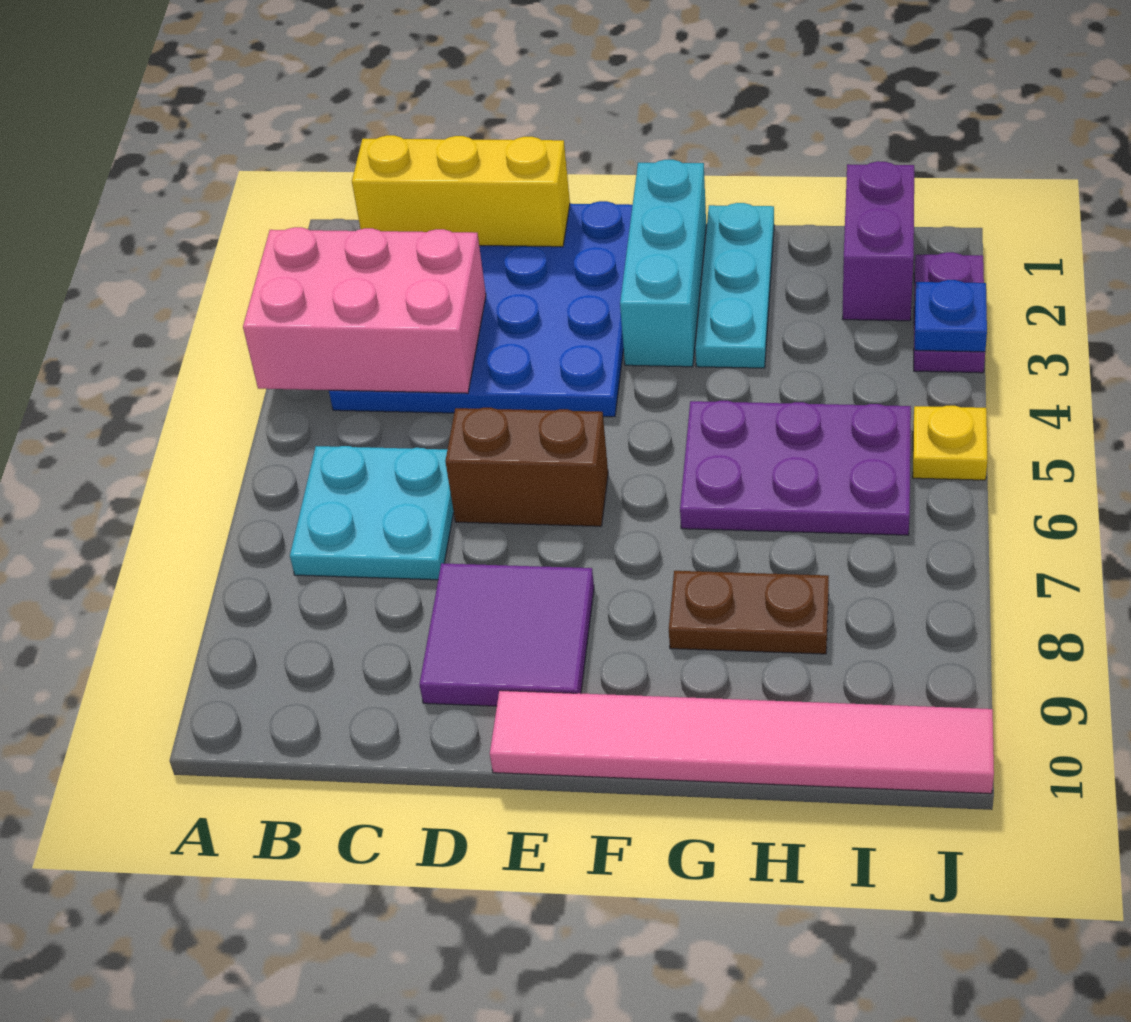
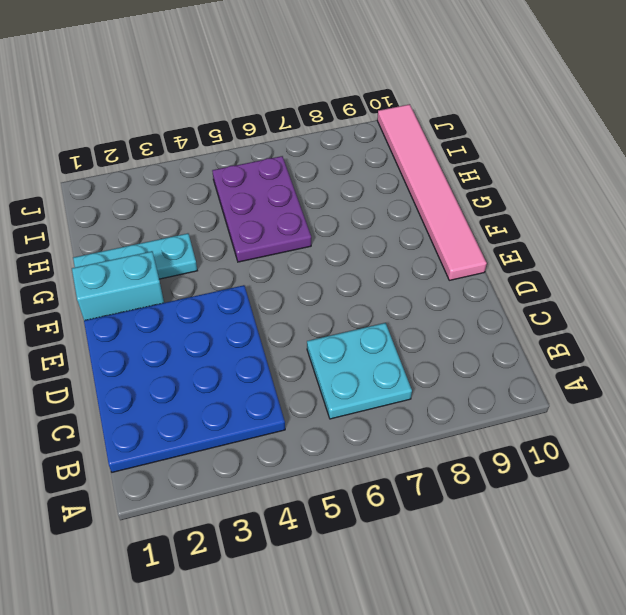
cyan brick F1:F2 level 1 -> cyan brick F1:F3 level 1
none -> brown brick D6:E6 level 1
none -> purple tile D8:E9 level 1
none -> brown plate G8:H8 level 1

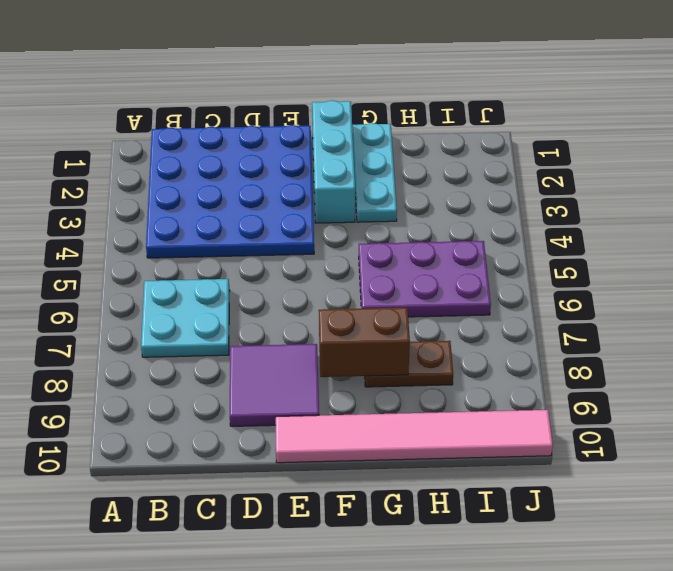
brown brick F8:G8 level 2 -> brown brick D6:E6 level 1
none -> purple brick I1:I2 level 1
none -> purple plate J2:J3 level 1
none -> yellow plate J5 level 1

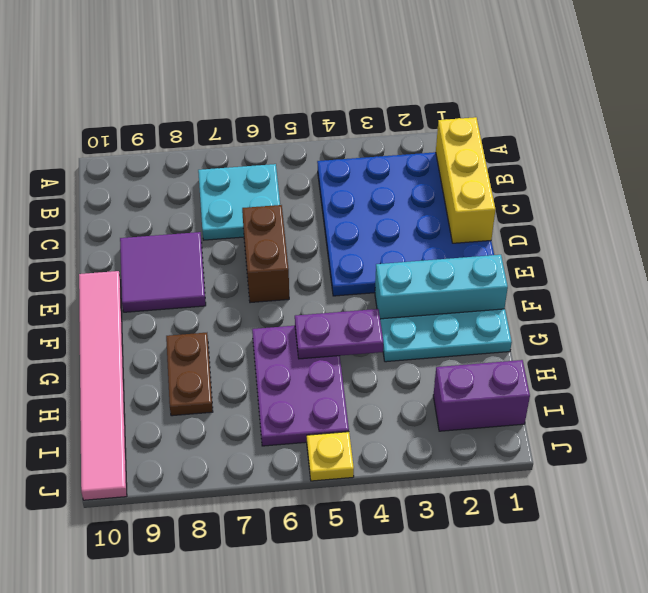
purple plate G4:G5 level 2 -> purple plate J2:J3 level 1
none -> pink brick A3:C4 level 2
none -> blue plate J3 level 2

